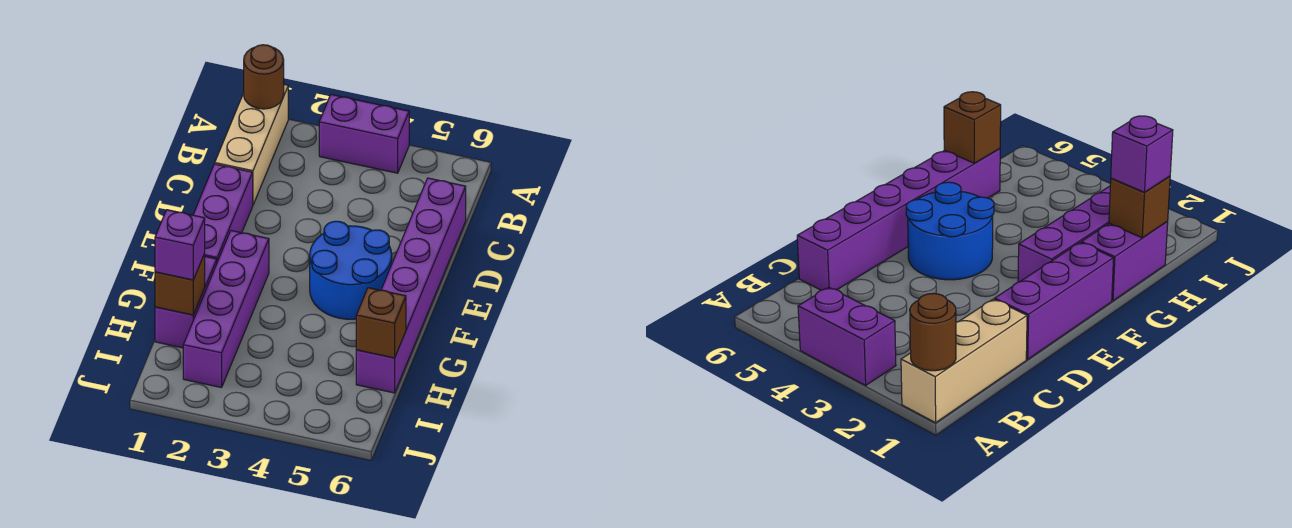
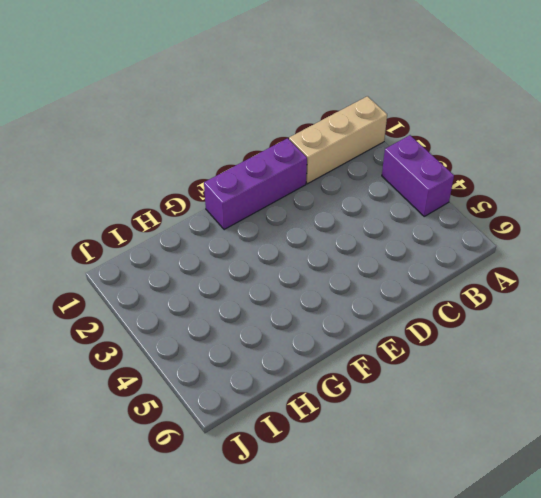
none -> purple brick C6:H6 level 1
none -> blue round brick E4:F5 level 1

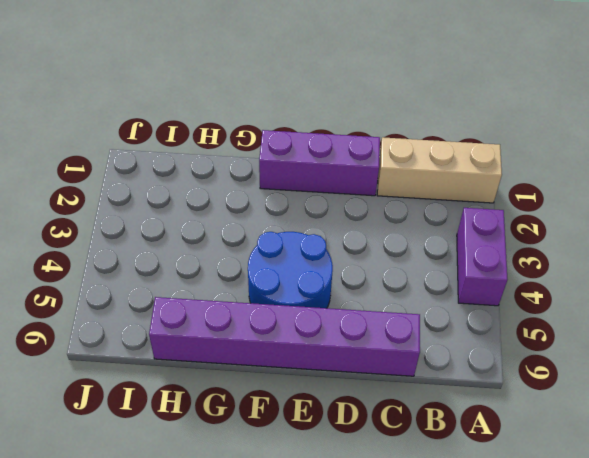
none -> purple brick F2:I2 level 1
none -> purple brick G1:H1 level 1

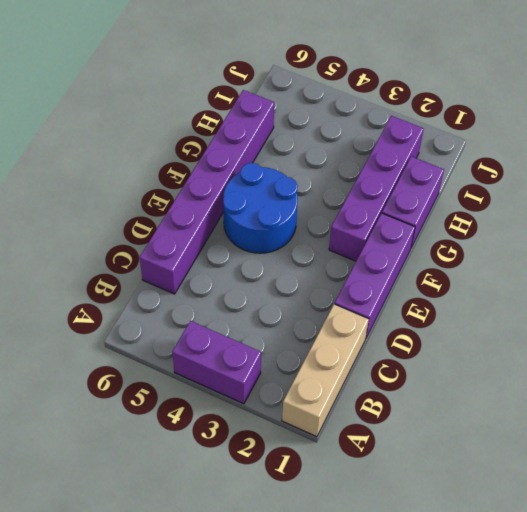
none -> brown round brick A1 level 2
none -> brown brick H1 level 2

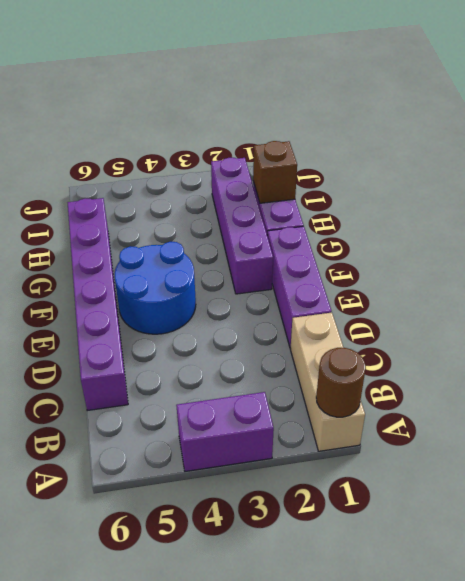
none -> brown brick H6 level 2
none -> purple brick H1 level 3

